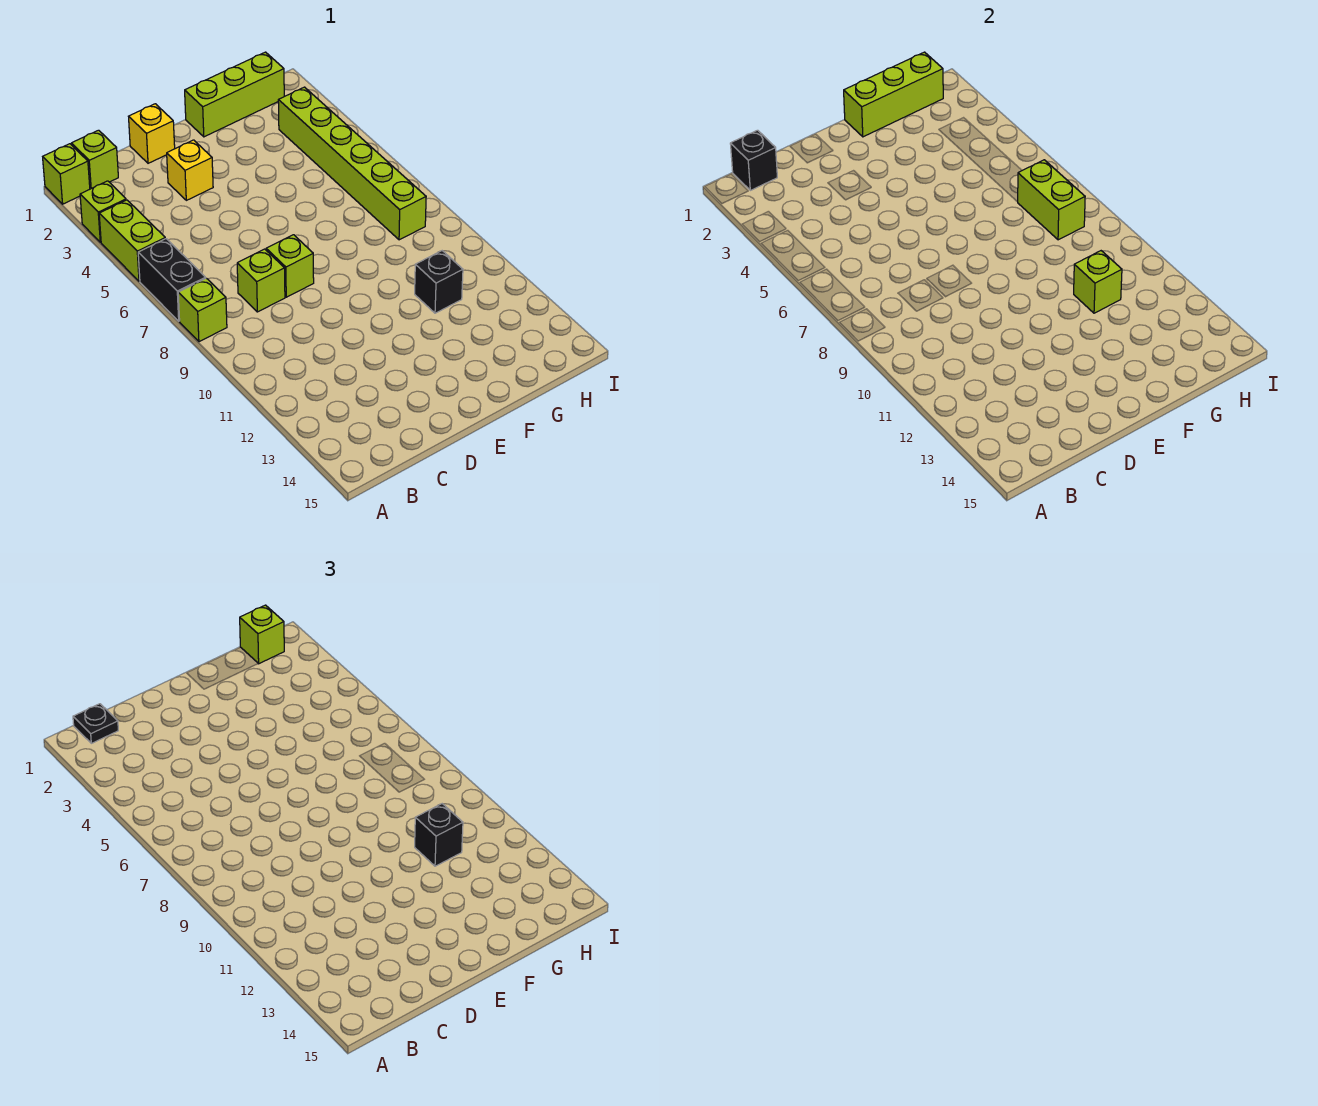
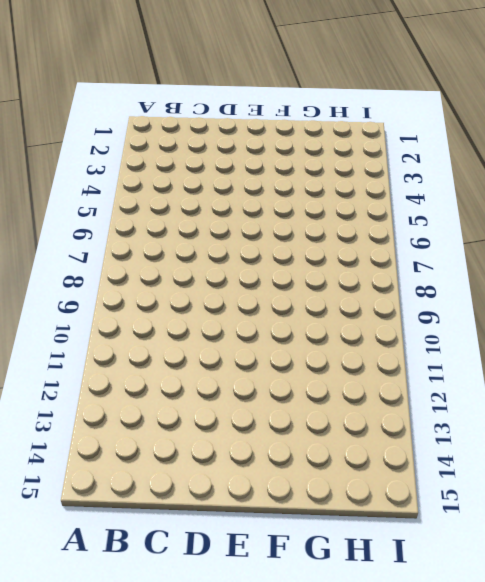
none -> lime brick A1 level 1
none -> lime brick A3 level 1
none -> lime brick A4:A5 level 1

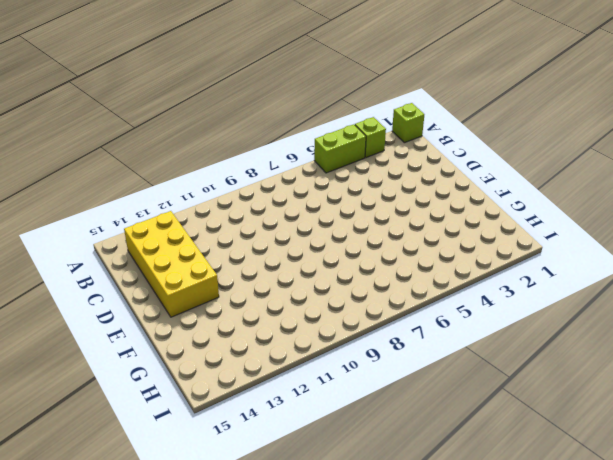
yellow brick B13:E14 level 1 -> none
none -> black brick A6:A7 level 1
none -> lime brick A8 level 1
none -> lime brick B1 level 1

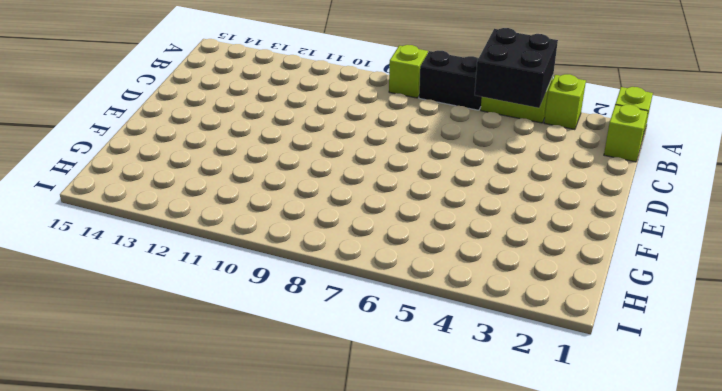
black brick A4:B5 level 2 -> none
none -> lime brick C8 level 1
none -> yellow brick D1 level 1
none -> yellow brick D3 level 1

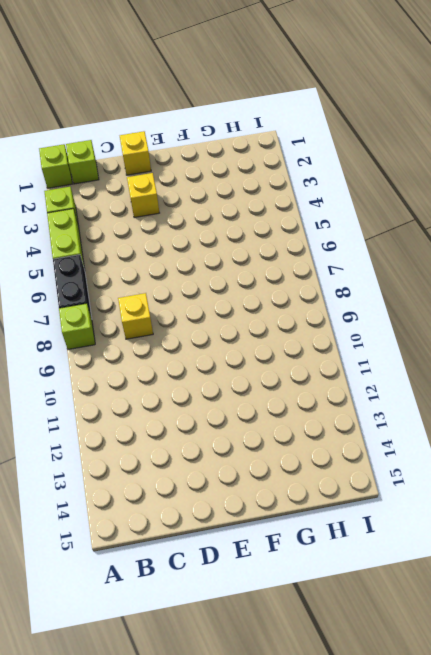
yellow brick C8 level 1 -> lime brick C8 level 1
none -> lime brick D8 level 1
none -> lime brick F1:H1 level 1
none -> black brick G11 level 1

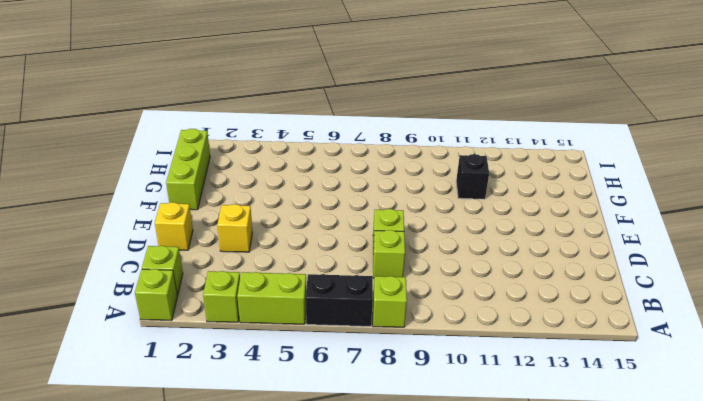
none -> lime brick H3:H8 level 1
none -> black brick B1 level 2
none -> lime brick F1:H1 level 2

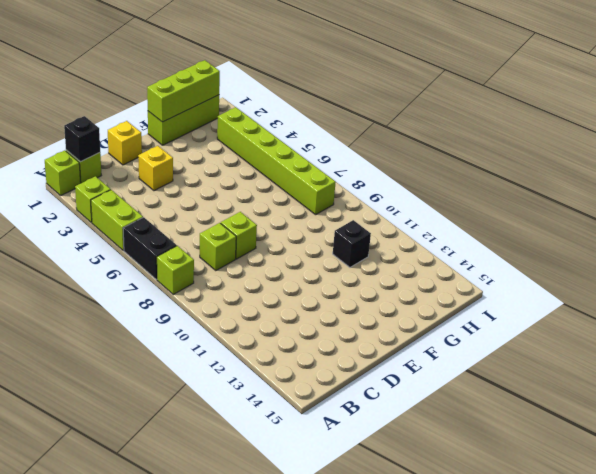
none -> lime brick G11 level 2
none -> lime brick H7:H8 level 2
none -> black plate B1 level 3

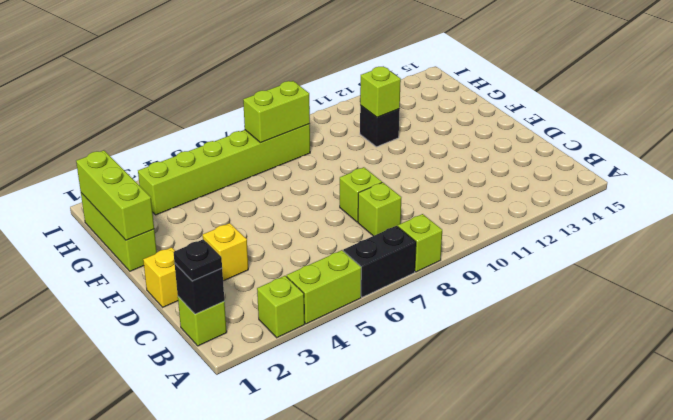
none -> lime brick A1 level 1
none -> black brick G11 level 3
none -> lime brick H1 level 3

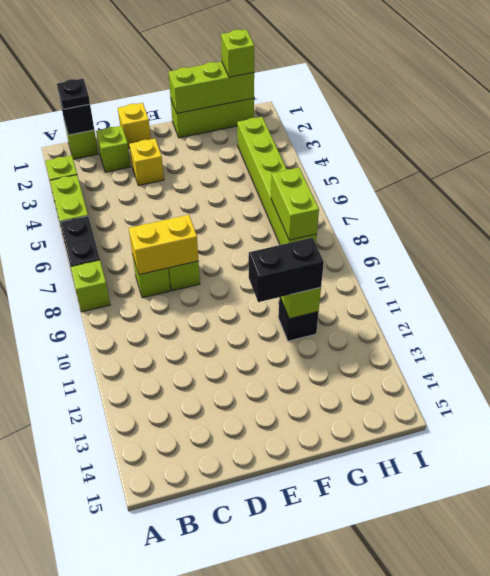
lime brick C2 level 1 -> lime brick A1 level 1
yellow brick C8:D8 level 2 -> none
black brick F11:G11 level 3 -> black brick G11 level 3

